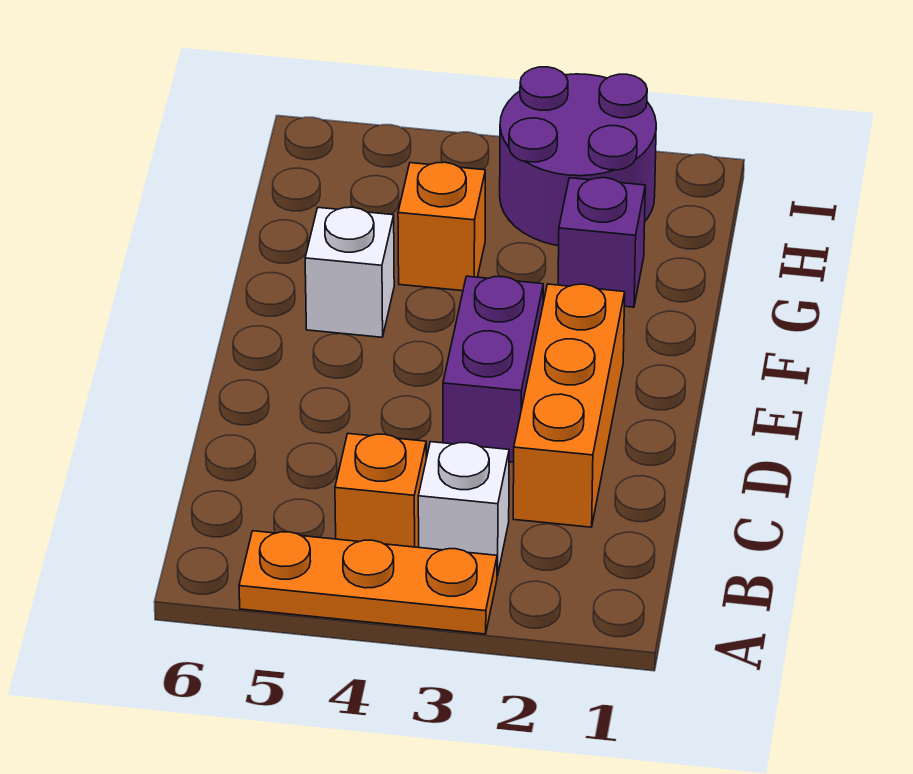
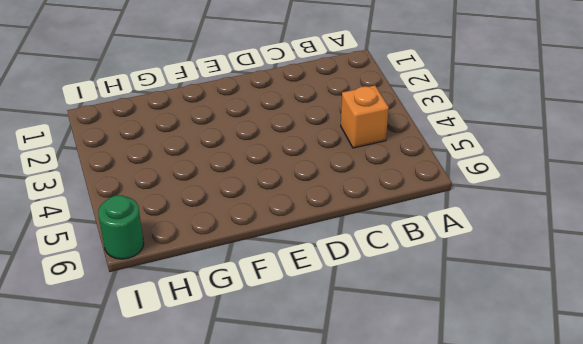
green round brick I6 level 1 -> none
none -> orange plate A3:A5 level 1
none -> white brick B3 level 1

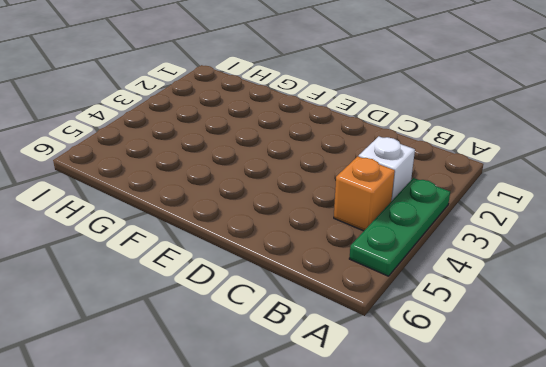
green plate A3:A5 level 1 -> orange plate A3:A5 level 1
none -> orange brick C2:E2 level 1
none -> purple brick D3:E3 level 1

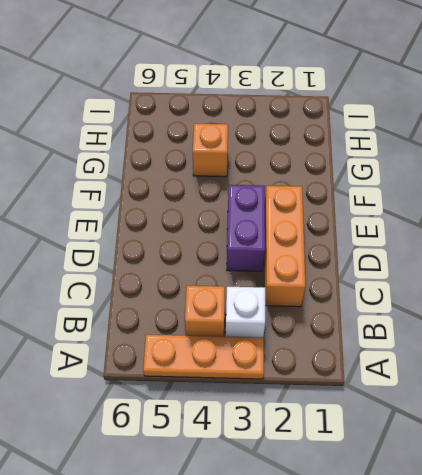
none -> white brick F5 level 1
none -> purple brick G2 level 1

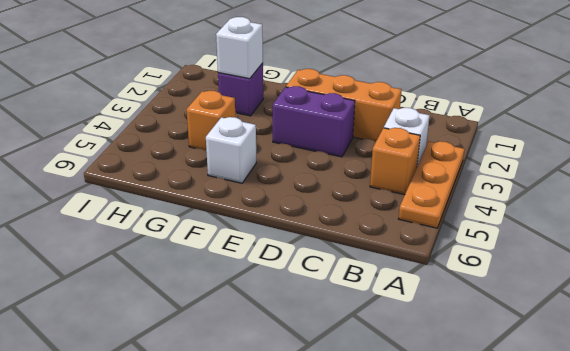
white brick G2 level 2 -> none
none -> purple round brick H2:I3 level 1

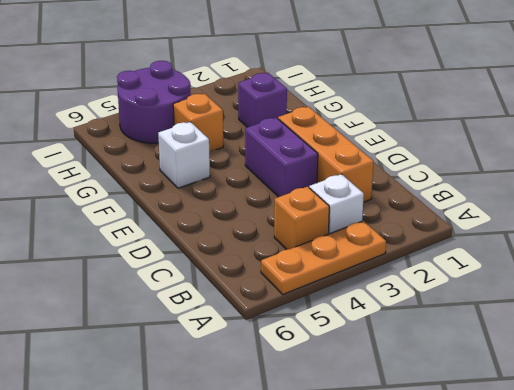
purple round brick H4:I5 level 1 -> purple round brick H2:I3 level 1

